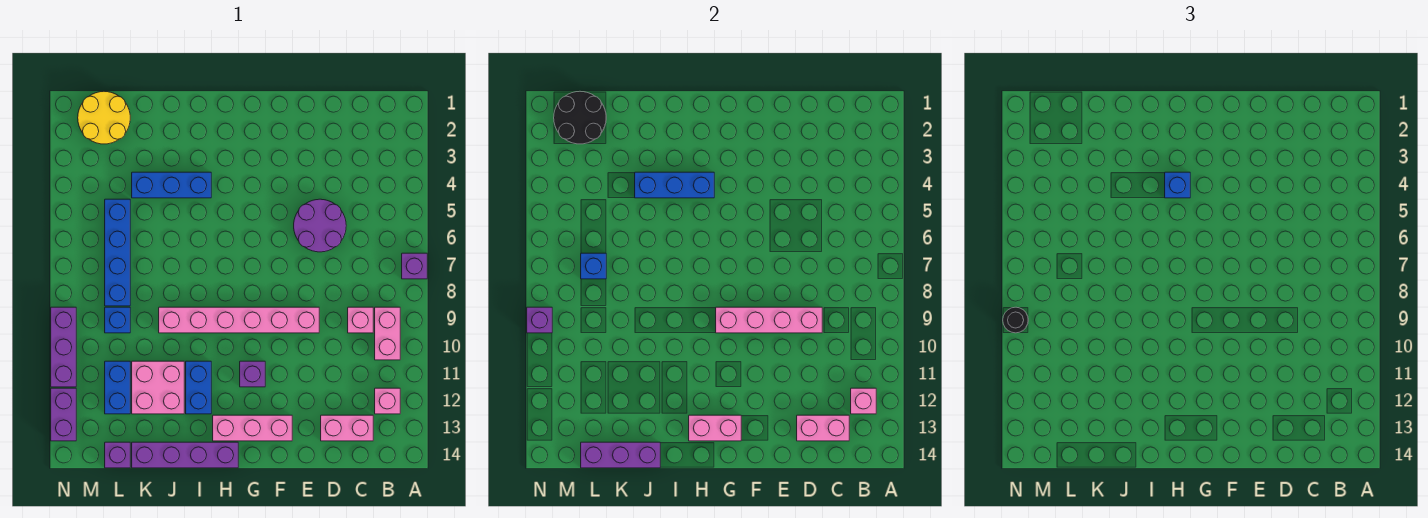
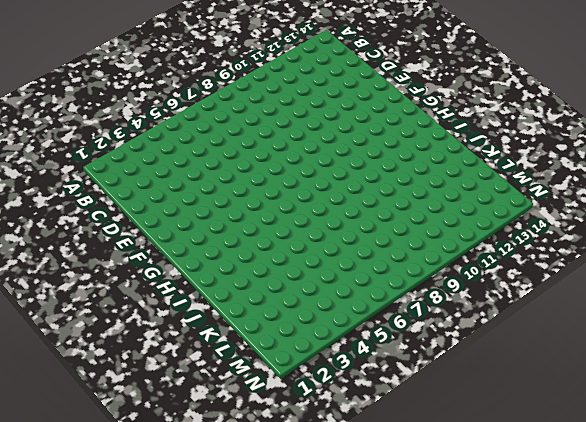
none -> purple brick A7 level 1
none -> pink brick B9:B10 level 1
none -> pink brick B12 level 1
none -> pink brick C9 level 1

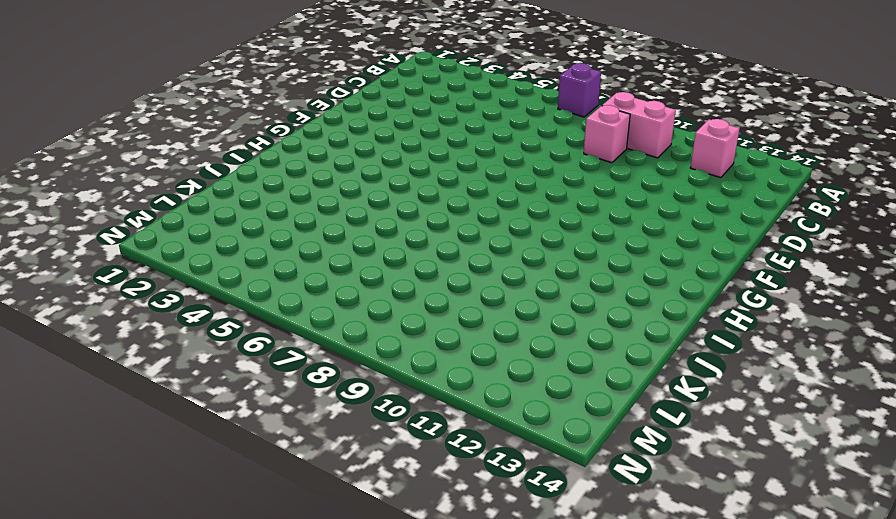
none -> pink brick C13:D13 level 1
none -> purple round brick D5:E6 level 1
none -> pink brick E9:J9 level 1
none -> pink brick F13:H13 level 1

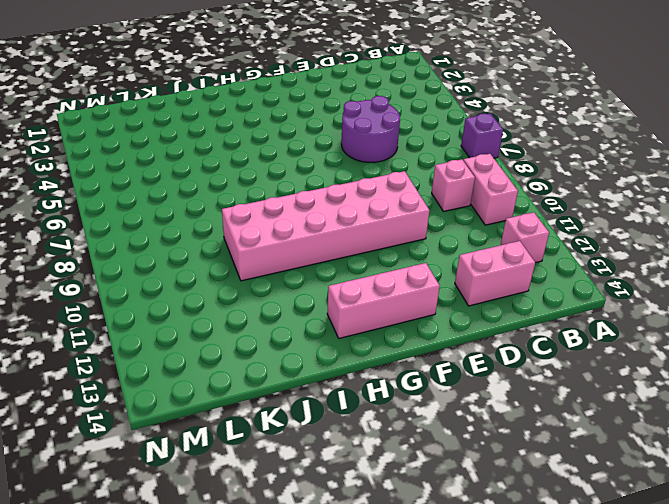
pink brick E9:J10 level 1 -> pink brick E9:J9 level 1
none -> purple brick G11 level 1
none -> purple brick H14:K14 level 1
none -> blue brick I4:K4 level 1
none -> blue brick I11:I12 level 1

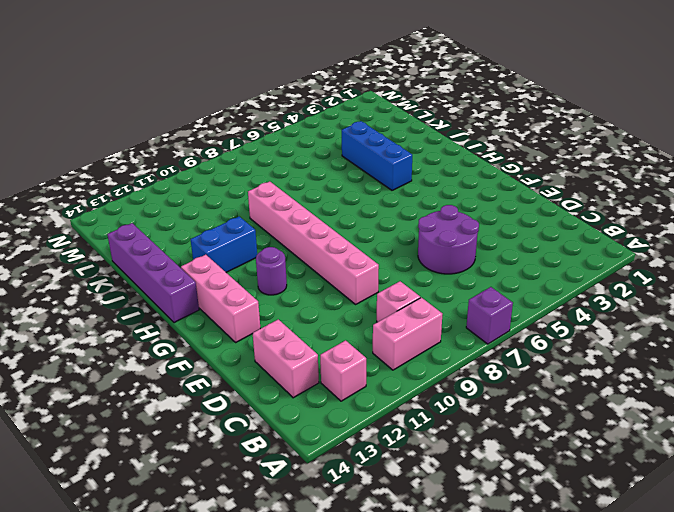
purple round brick G11 level 1 -> purple brick G11 level 1
none -> pink brick J11:K12 level 1
none -> yellow round brick L1:M2 level 1
none -> blue brick L5:L8 level 1
none -> blue brick L9 level 1

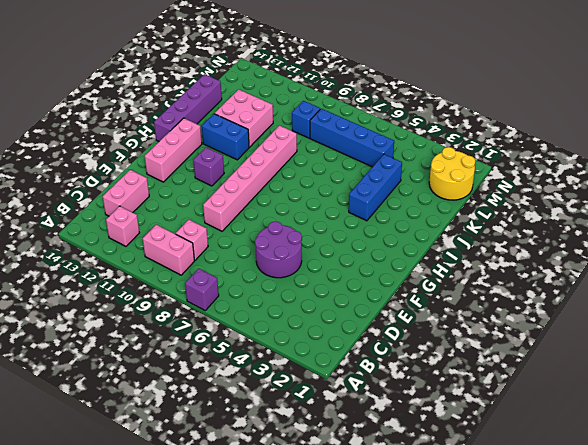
none -> blue brick L11:L12 level 1
none -> purple brick L14 level 1
none -> purple brick N9:N11 level 1
none -> purple brick N12:N13 level 1

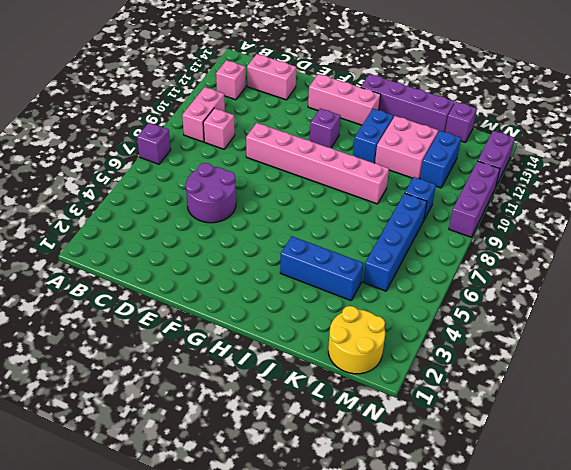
none -> pink brick B12 level 2
none -> pink brick C13:D13 level 2
none -> pink brick D9:G9 level 2
none -> pink brick G13:H13 level 2

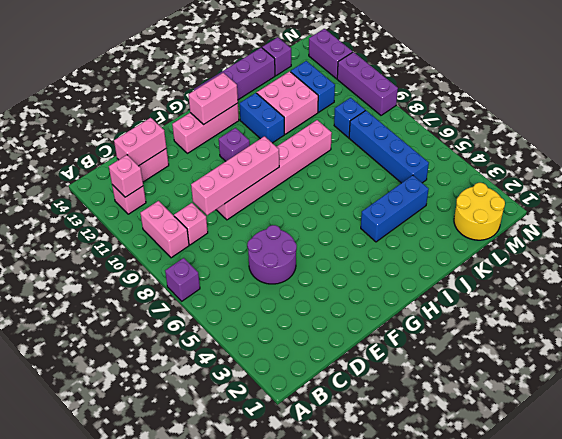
none -> blue brick H4:J4 level 2
none -> purple brick J14:L14 level 2
none -> black round brick L1:M2 level 2
none -> blue brick L7 level 2

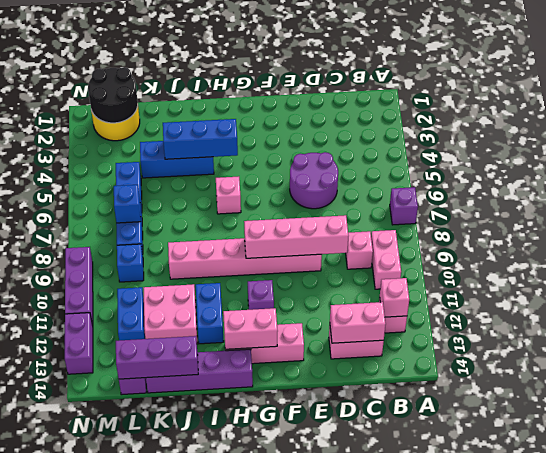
pink brick H6 level 1 -> none
none -> purple brick N9 level 2
none -> blue brick H4 level 3
none -> black round brick N9 level 3

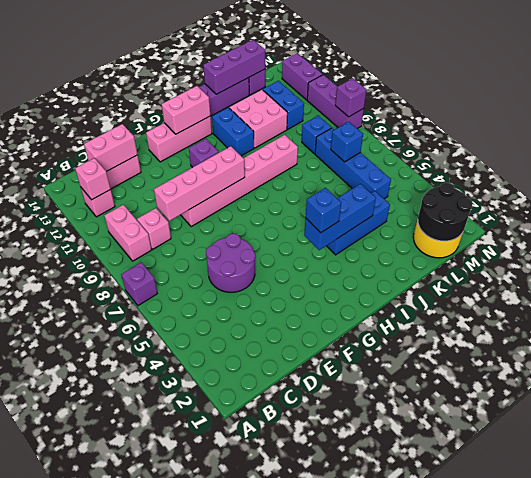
none -> black round brick N9 level 3

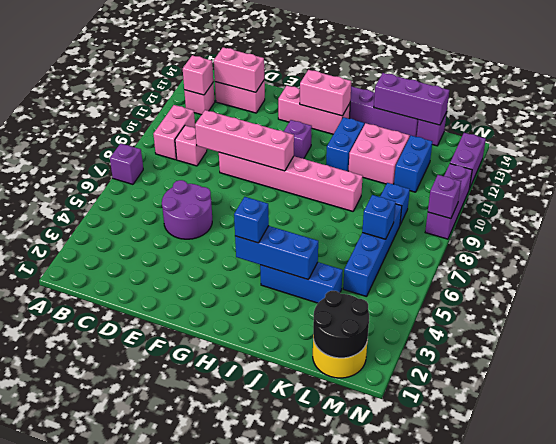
none -> black round brick N9 level 3

